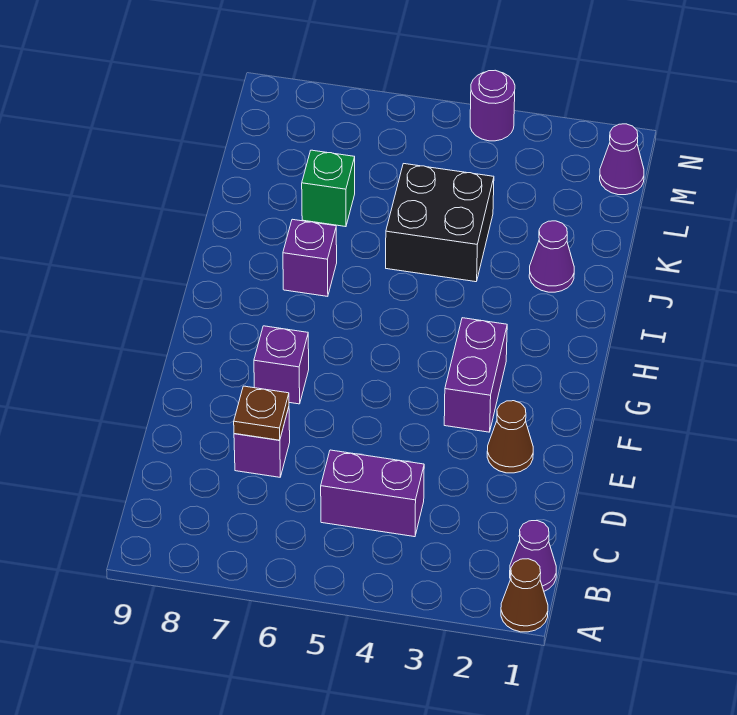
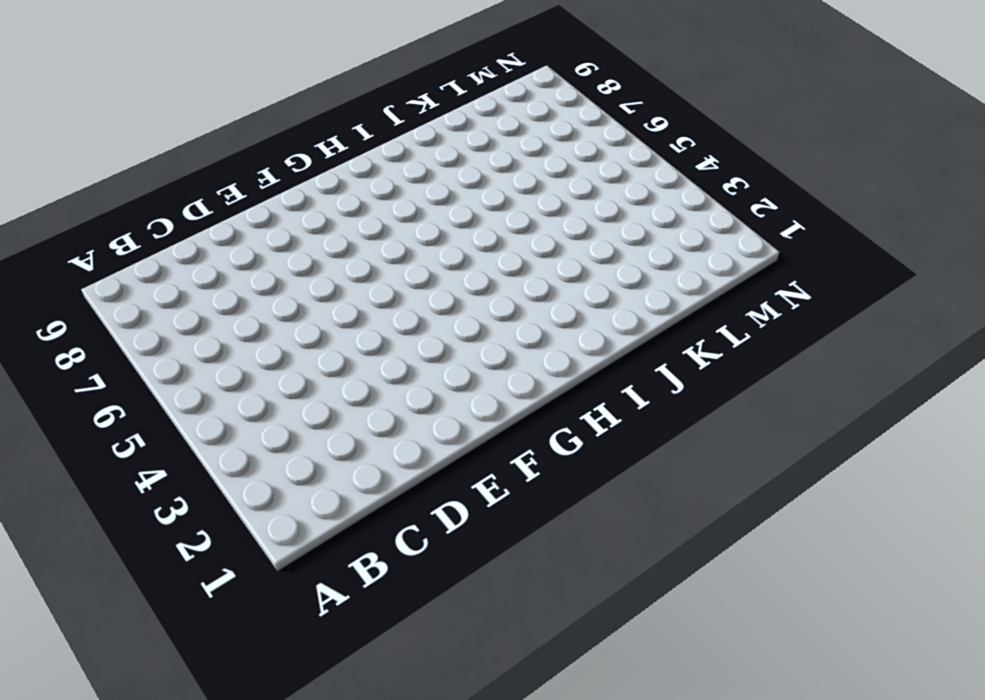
none -> brown cone A1 level 1
none -> purple cone B1 level 1
none -> purple brick C4:C5 level 1

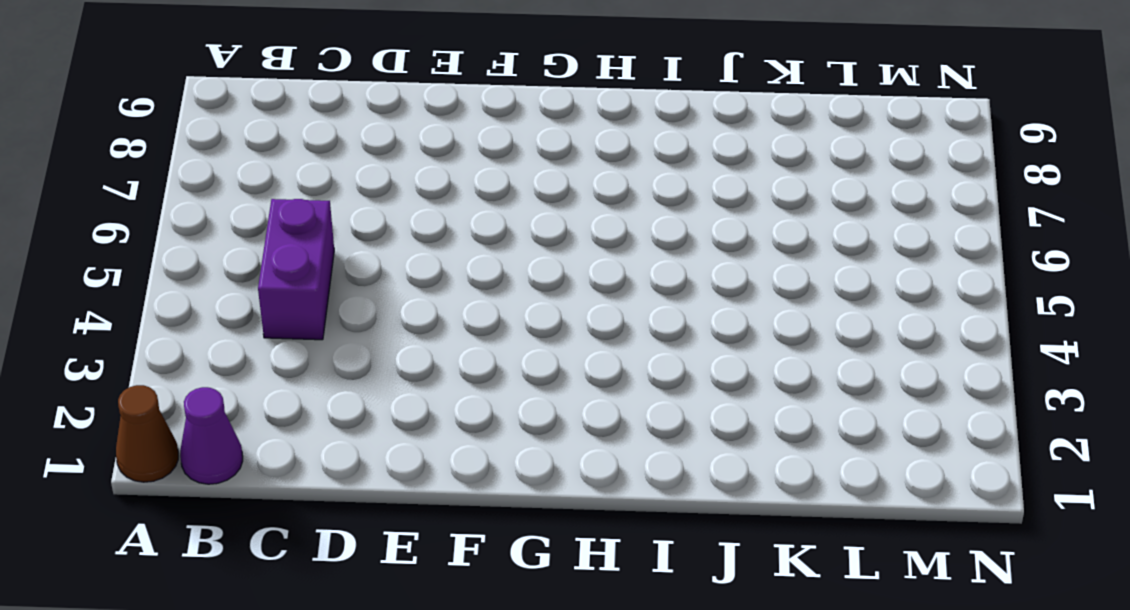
none -> purple brick D7 level 1
none -> brown cone E2 level 1
none -> purple brick F3:G3 level 1

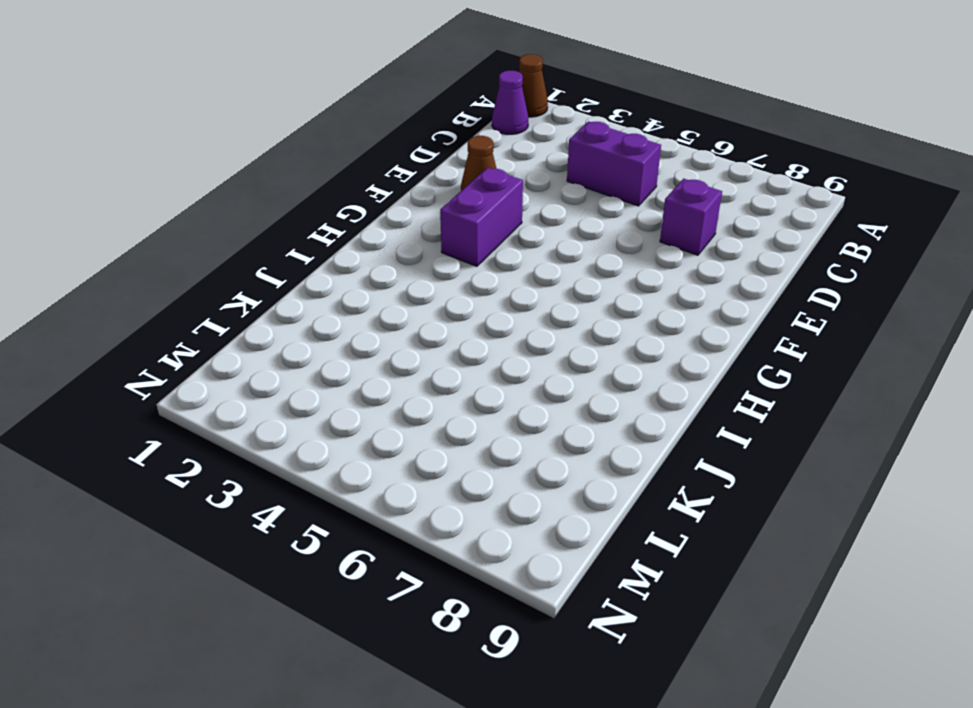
none -> purple brick F7 level 1
none -> purple brick I7 level 1
none -> purple cone J2 level 1

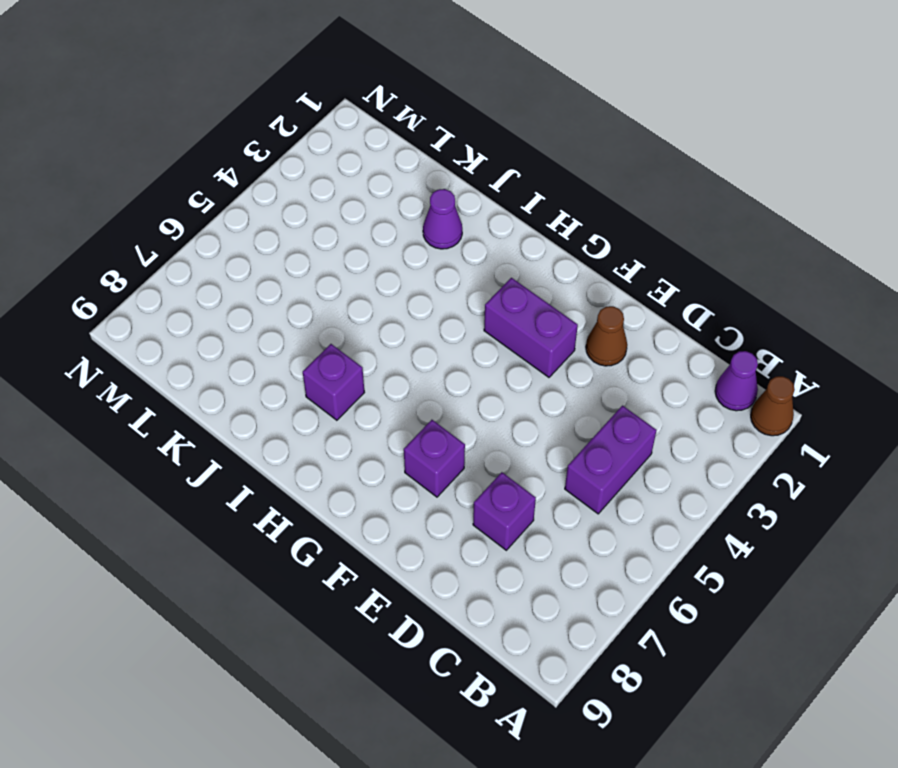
none -> black brick J4:K5 level 1
none -> green brick K7 level 1
none -> purple cone M1 level 1

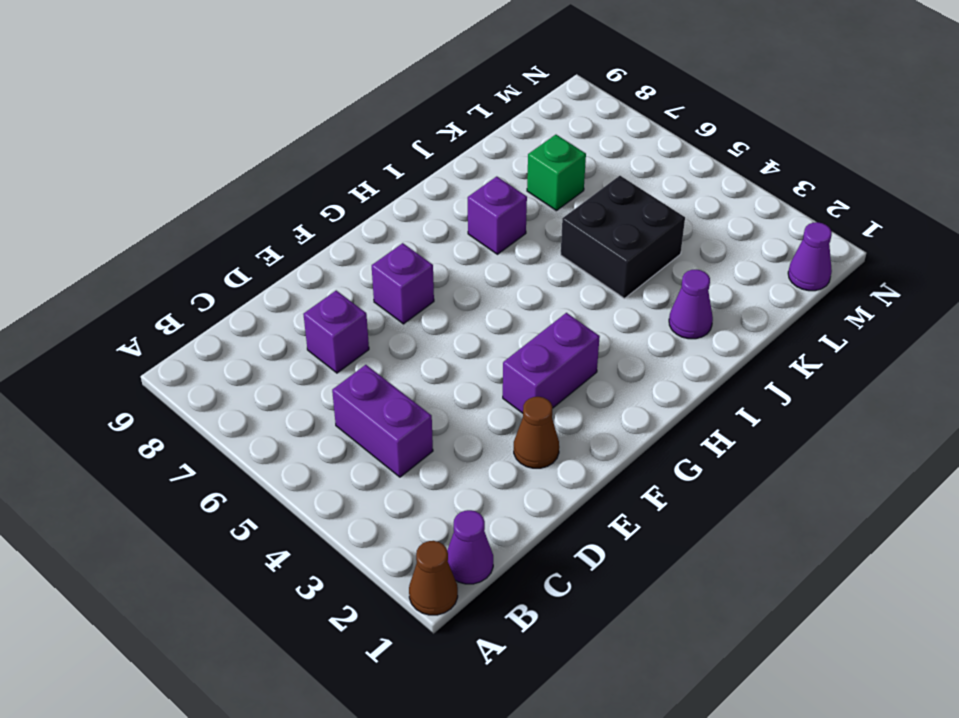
none -> purple round brick N4 level 1
none -> brown plate D7 level 2

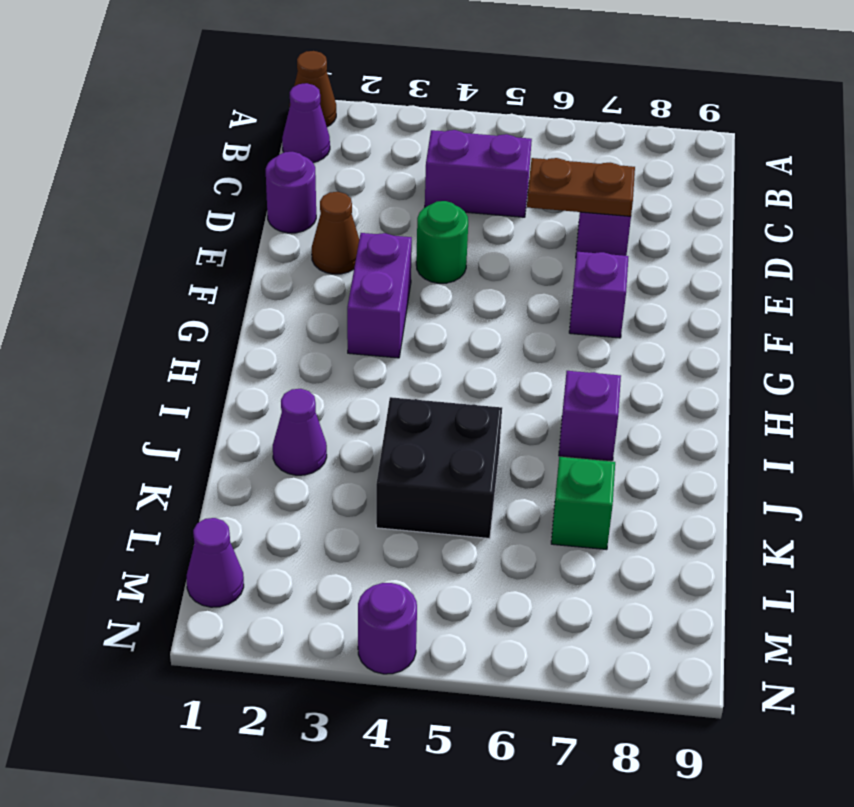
purple round brick D1 level 1 -> none
brown plate D6:D7 level 2 -> brown plate D7 level 2
green round brick E4 level 1 -> none

